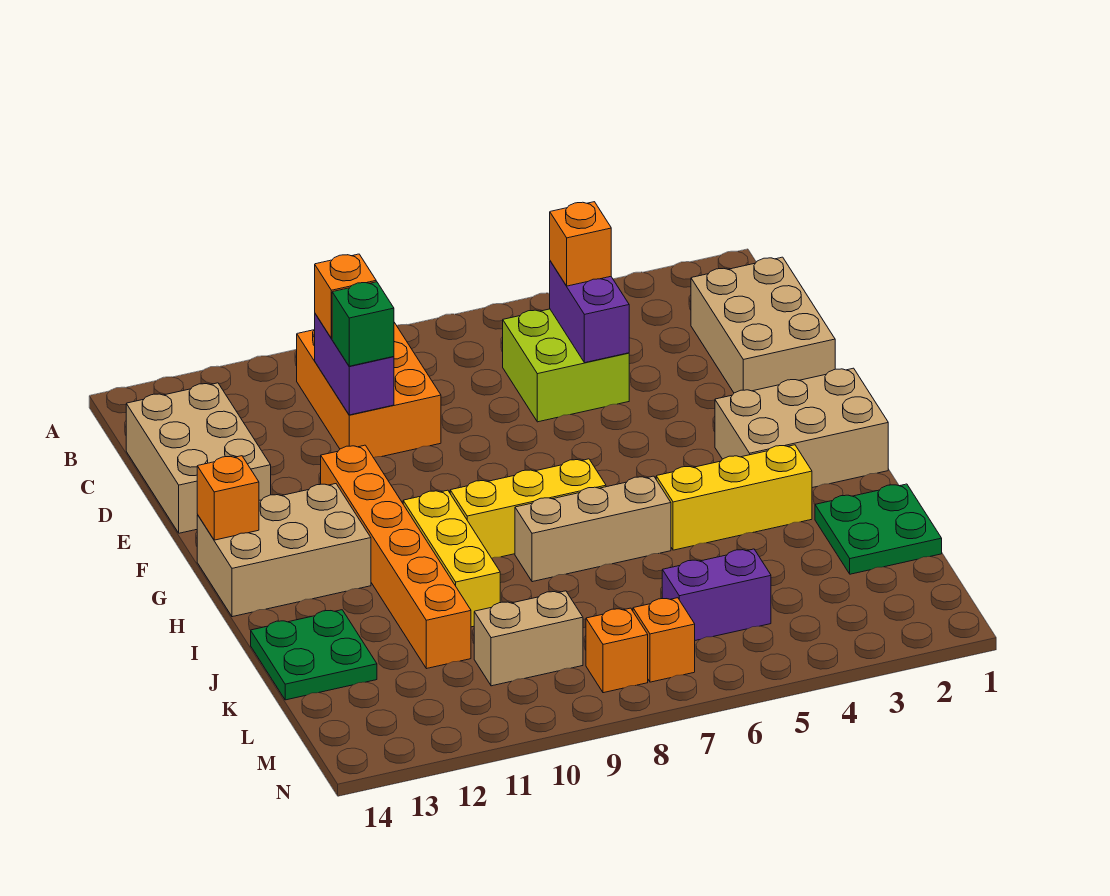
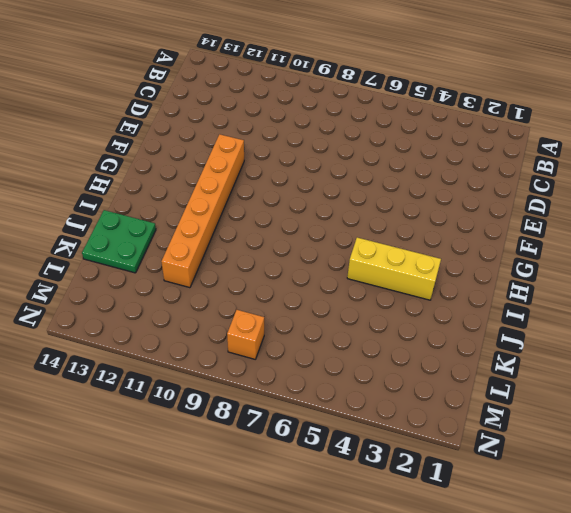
none -> orange brick B9:D10 level 1
none -> tan brick C1:E2 level 1
none -> lime brick C5:D6 level 1

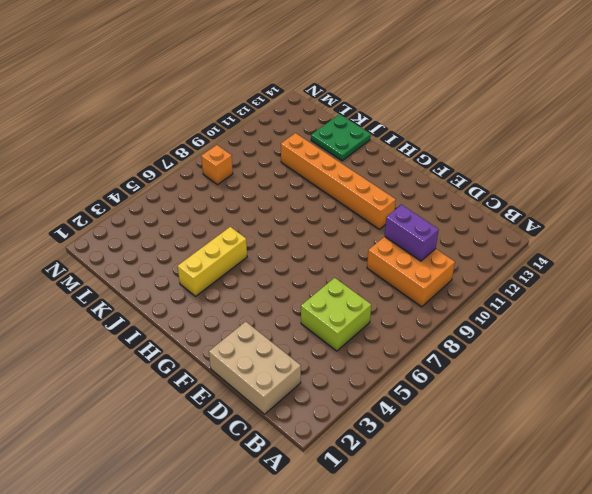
none -> tan brick C13:E14 level 1
none -> tan brick G1:H3 level 1
none -> tan brick G12:H14 level 1

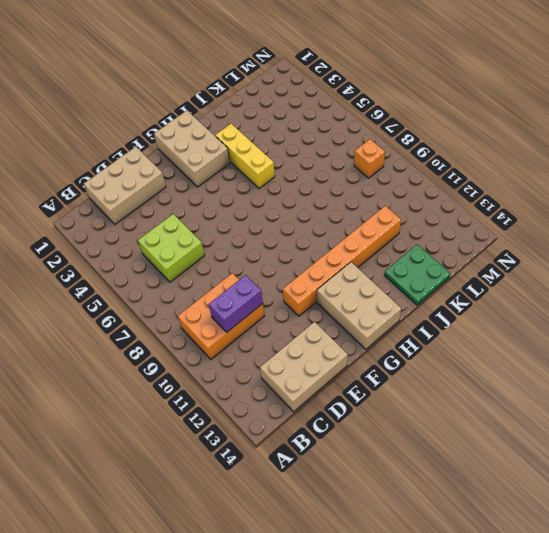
none -> yellow brick H7:H9 level 1
none -> yellow brick H10:J10 level 1
none -> tan brick I6:I8 level 1

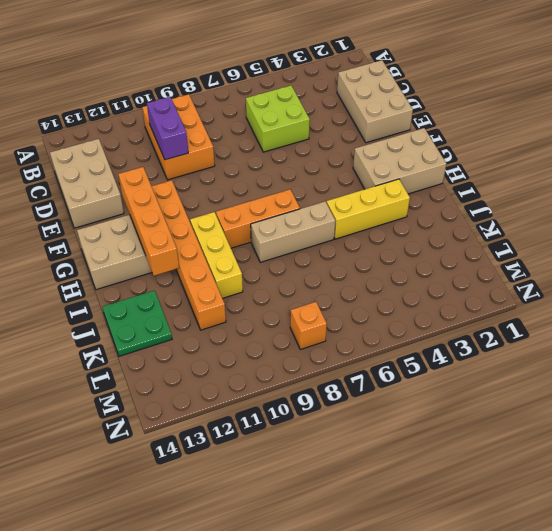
orange brick F12:I12 level 2 -> none
orange brick H7:H9 level 1 -> yellow brick H7:H9 level 1
none -> green plate J1:K2 level 1
none -> purple brick L5:L6 level 1
none -> tan brick L9:L10 level 1

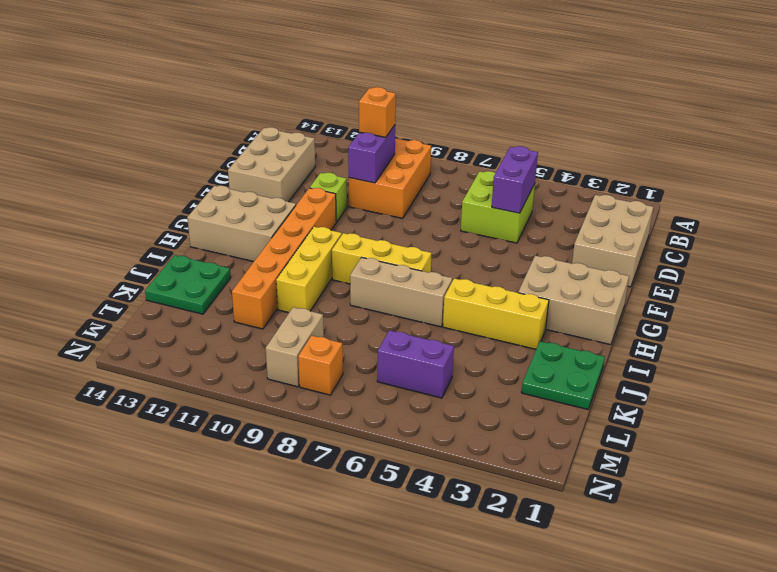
lime brick E11 level 1 -> none
tan brick L9:M9 level 1 -> tan brick L9:L10 level 1
none -> orange brick M7 level 1
none -> orange brick G14 level 2
none -> orange brick C5 level 3

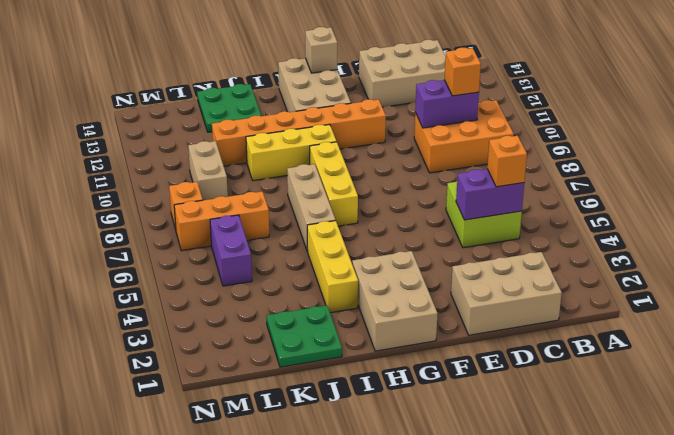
tan brick G14 level 2 -> orange brick G14 level 2
orange brick K7:M7 level 1 -> orange brick M7 level 1
none -> green brick D10 level 3

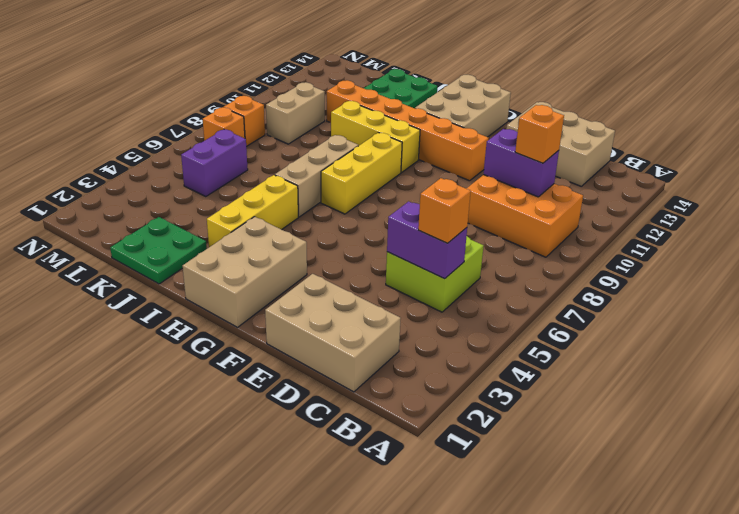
none -> orange brick G14 level 2
none -> green brick D10 level 3

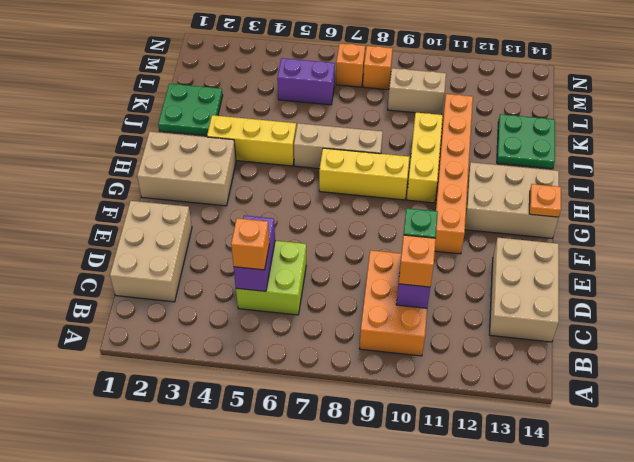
orange plate G14 level 2 -> orange brick G14 level 2

